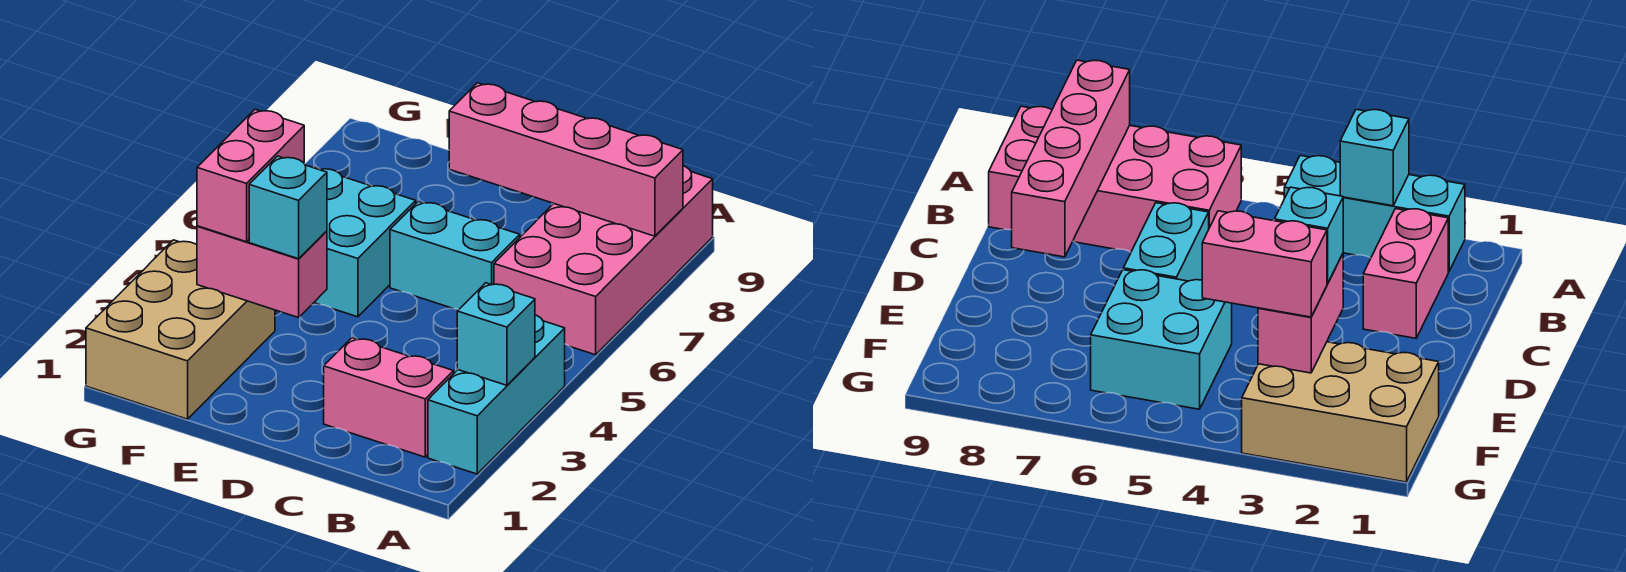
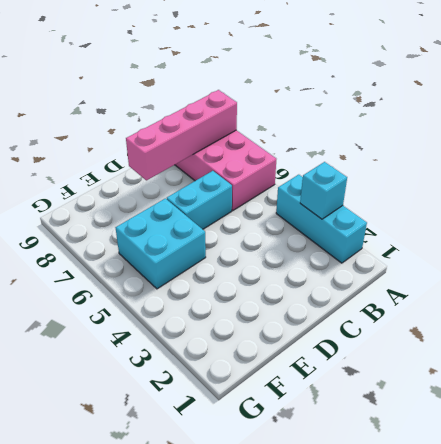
none -> pink brick B2:C2 level 1
none -> tan brick F1:G3 level 1

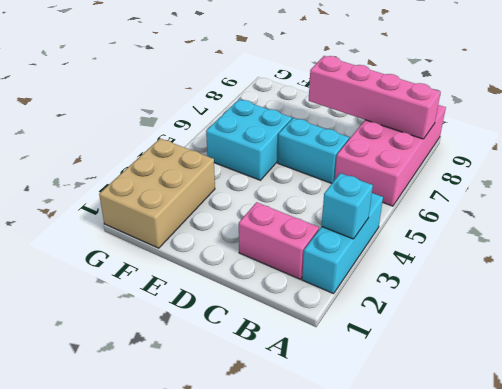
none -> pink brick E3:F3 level 2
none -> cyan brick E3 level 3

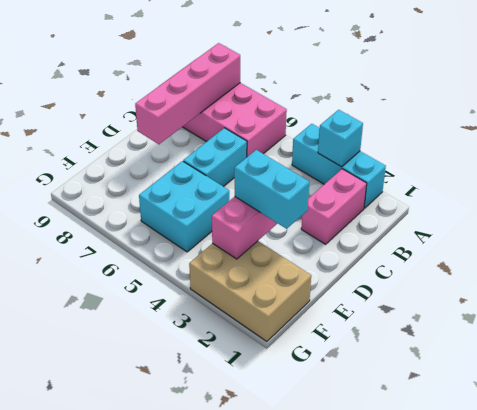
cyan brick E2:E3 level 3 -> cyan brick E3 level 3
none -> pink brick F3:F4 level 3

